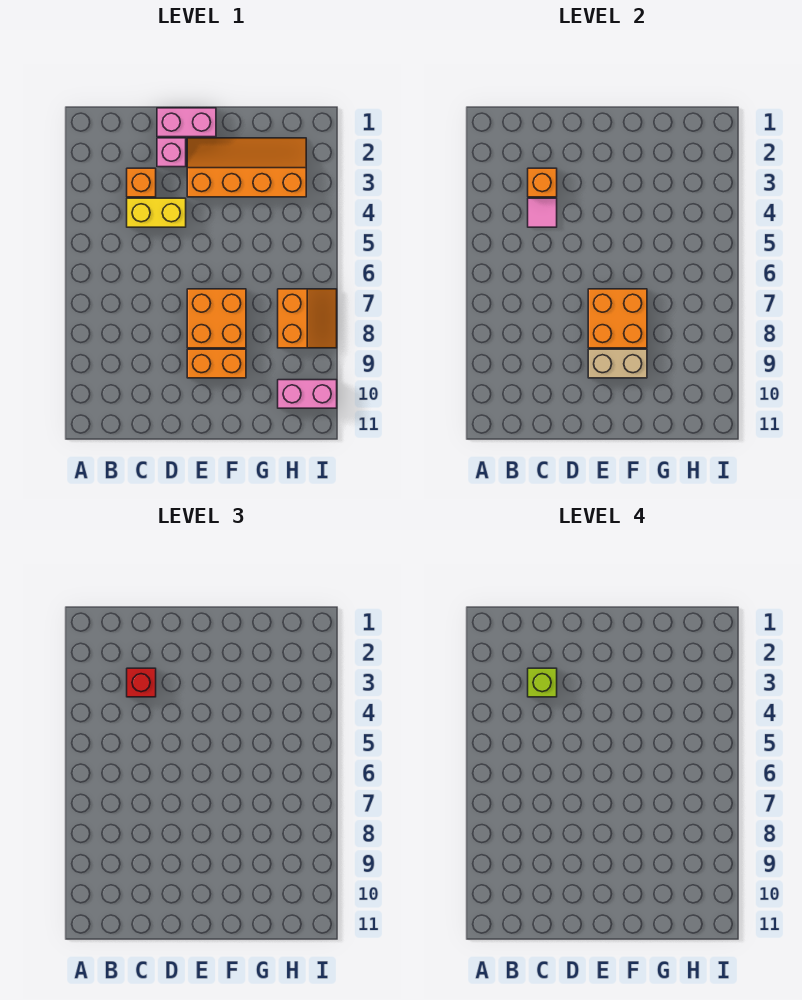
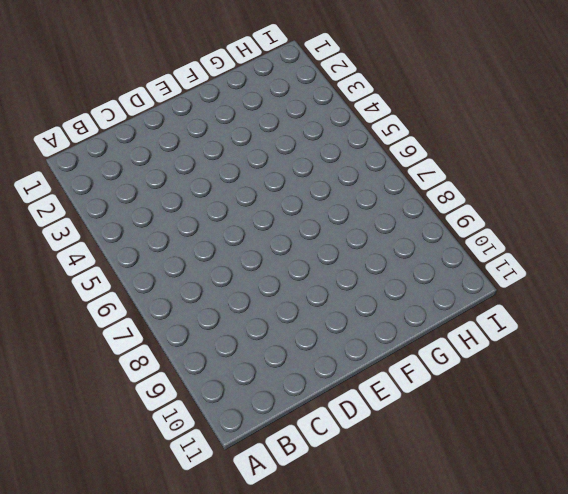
none -> orange brick C3 level 1
none -> yellow brick C4:D4 level 1
none -> pink brick D1:E1 level 1

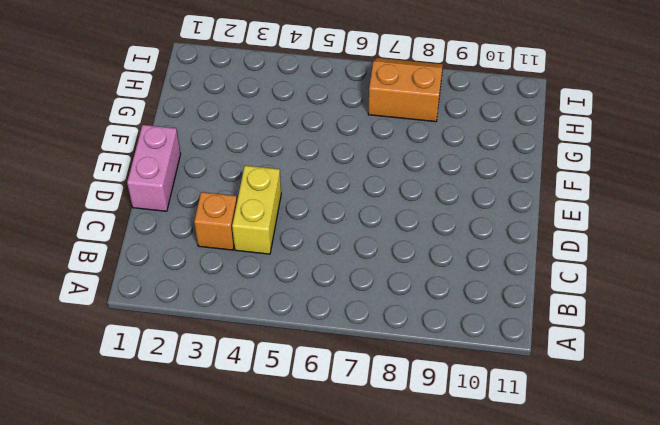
none -> pink brick D2 level 1
none -> orange slope E2:H3 level 1 top 3
none -> orange brick E7:F8 level 1

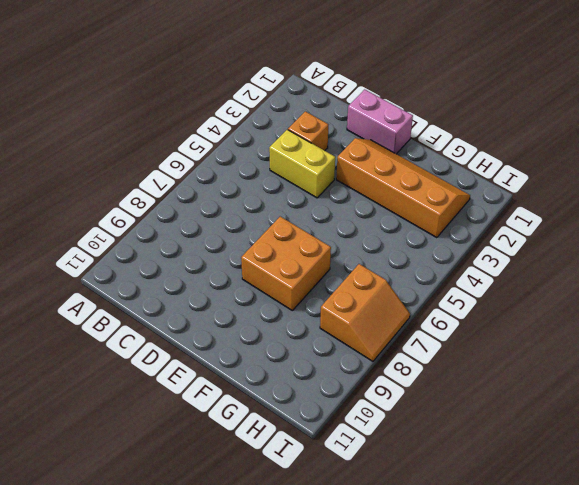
none -> pink brick D2 level 1
none -> orange brick E9:F9 level 1
none -> pink brick H10:I10 level 1

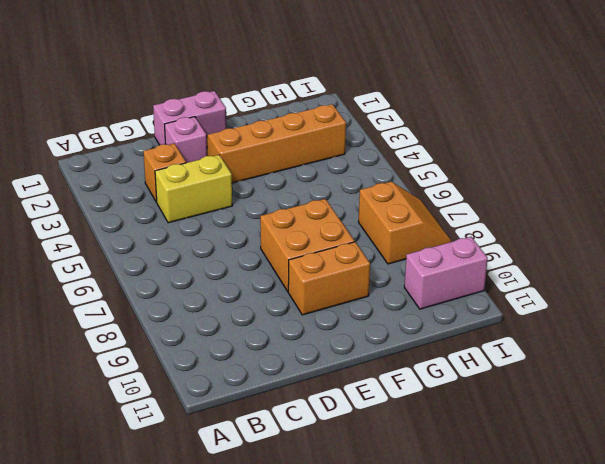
none -> orange brick C3 level 2
none -> pink tile C4 level 2
none -> orange brick E7:F8 level 2

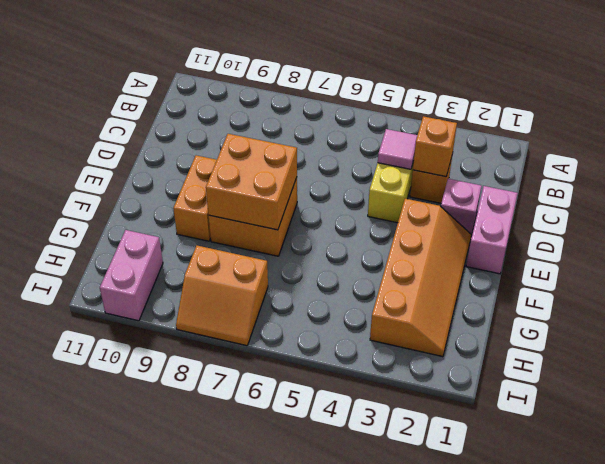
none -> tan brick E9:F9 level 2
none -> red brick C3 level 3
none -> lime brick C3 level 4

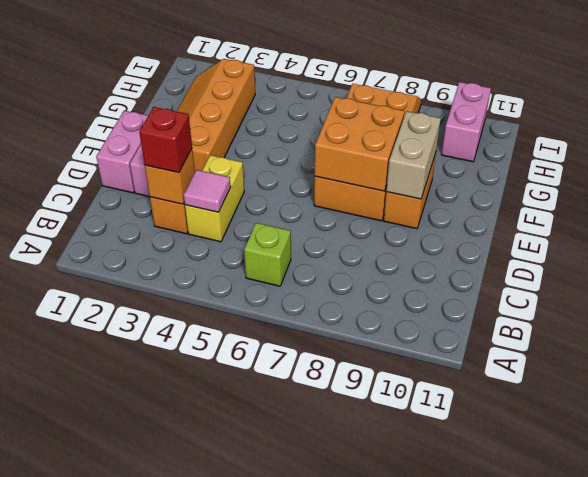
lime brick B6 level 1 -> lime brick C3 level 4

